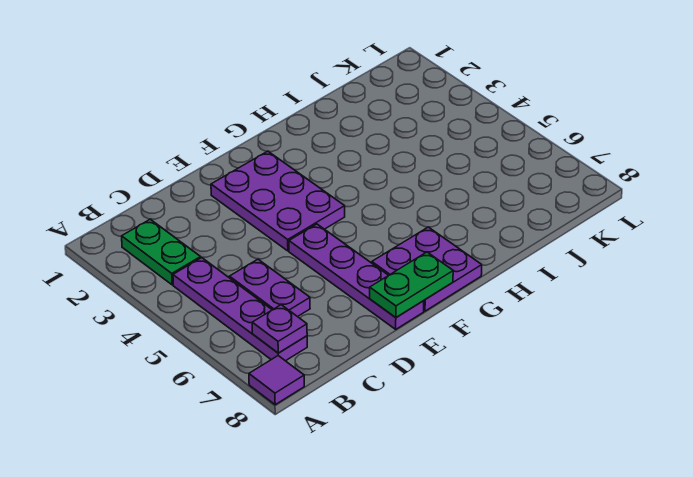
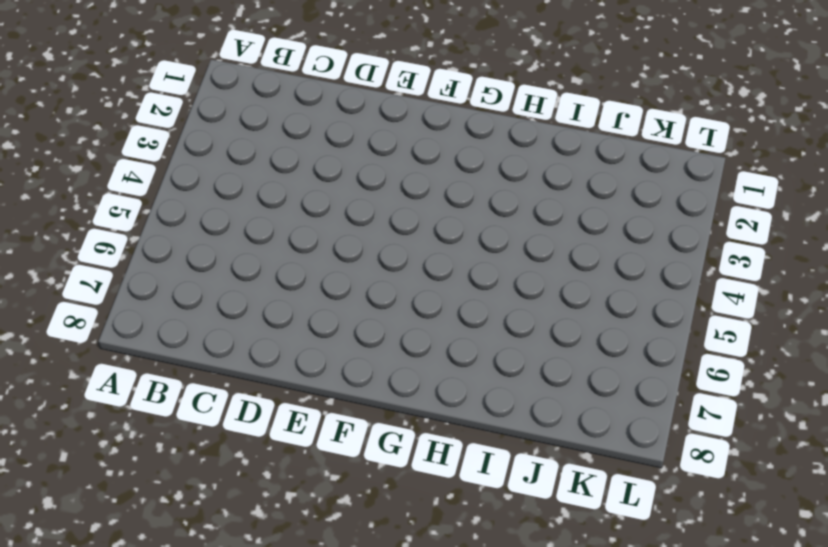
none -> purple tile A8 level 1
none -> green plate B2:B3 level 1

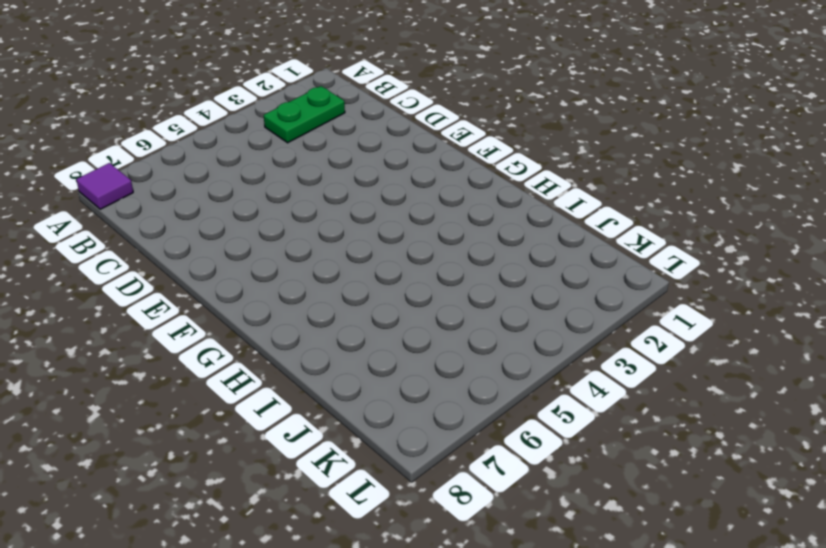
none -> purple plate B4:B7 level 1
none -> purple plate C5:C6 level 1

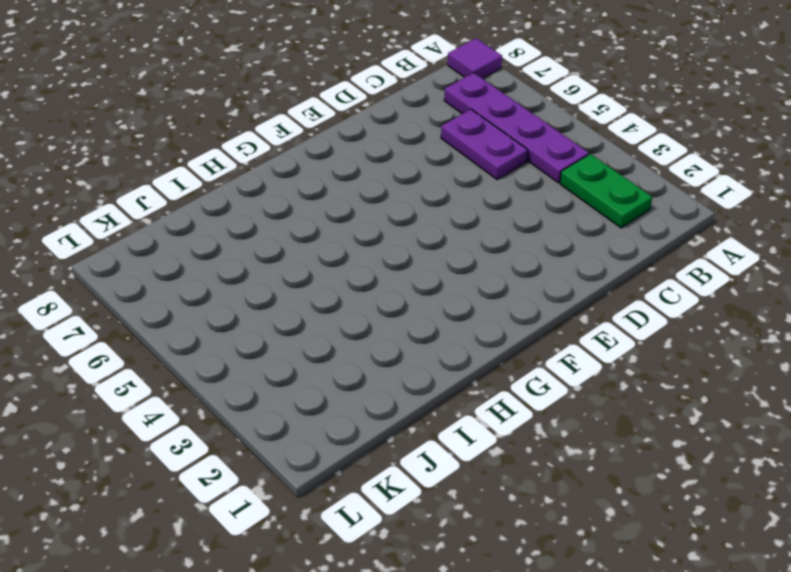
none -> purple plate E2:F4 level 1
none -> purple plate E5:E8 level 1

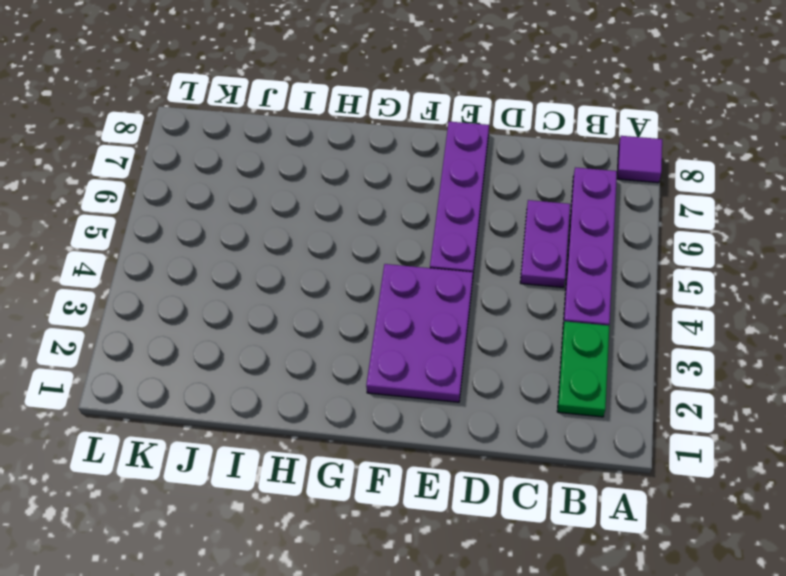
none -> purple plate F7:G8 level 1
none -> purple plate B7 level 2

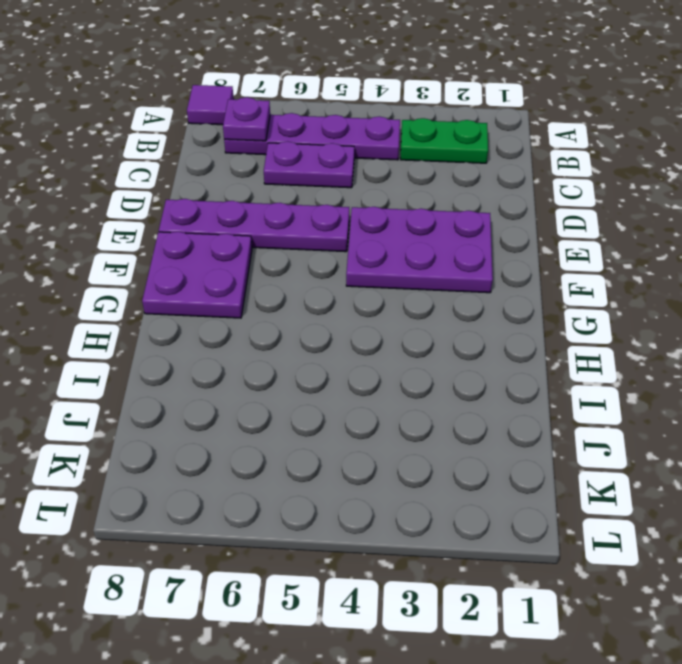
none -> green plate E8:F8 level 2

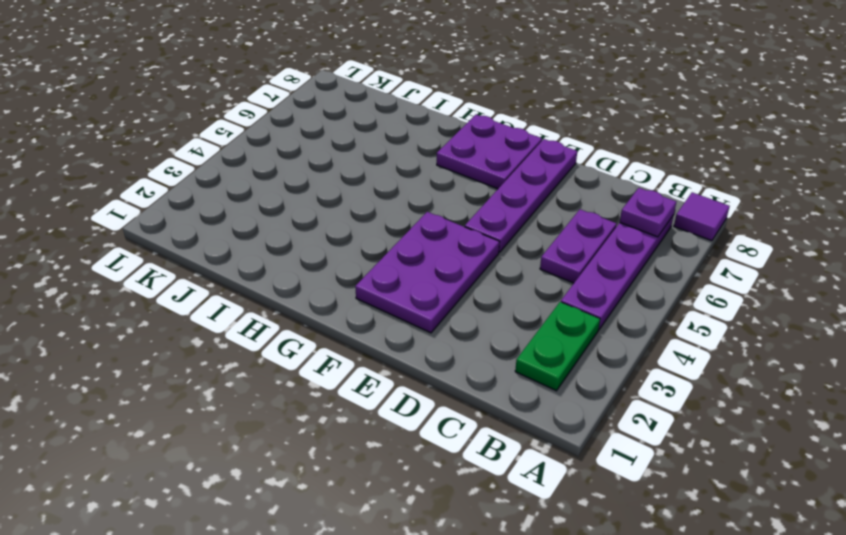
none -> green plate E8:F8 level 2

